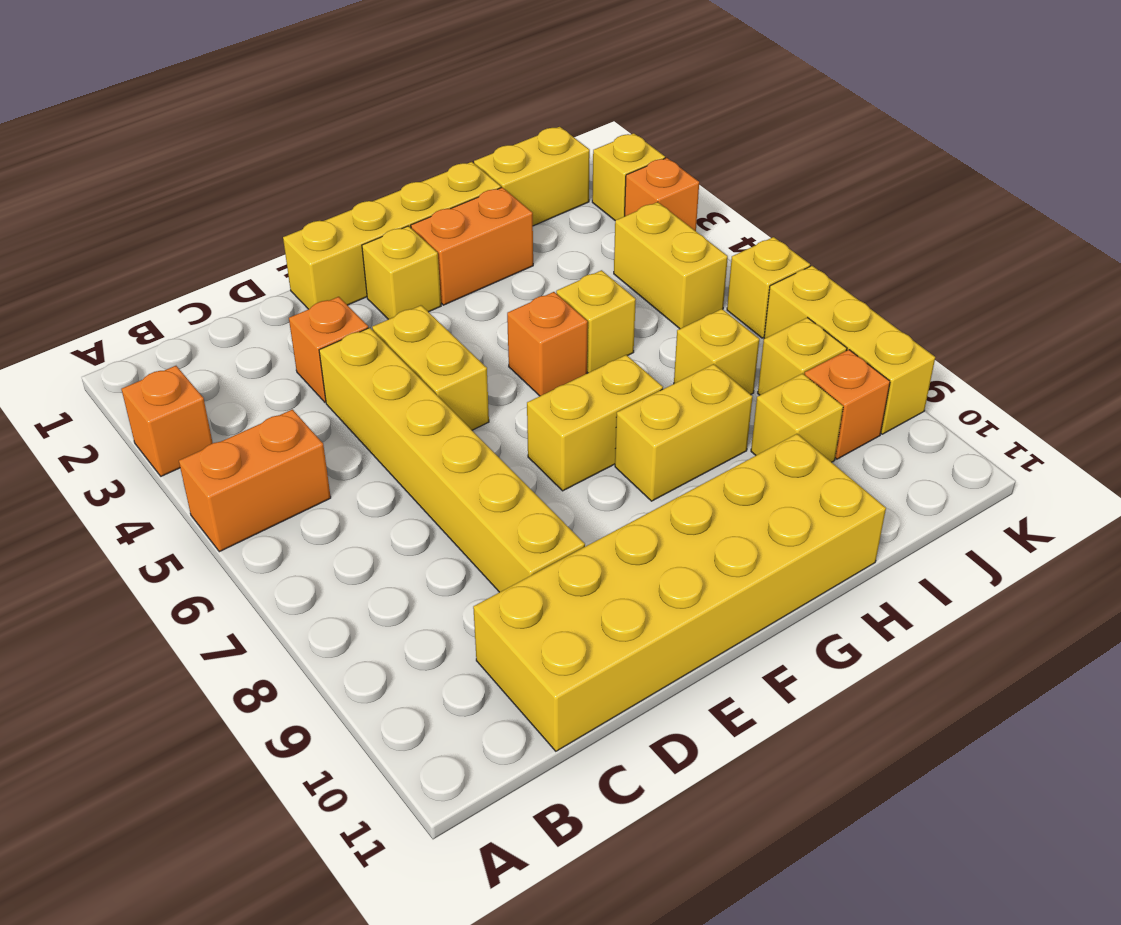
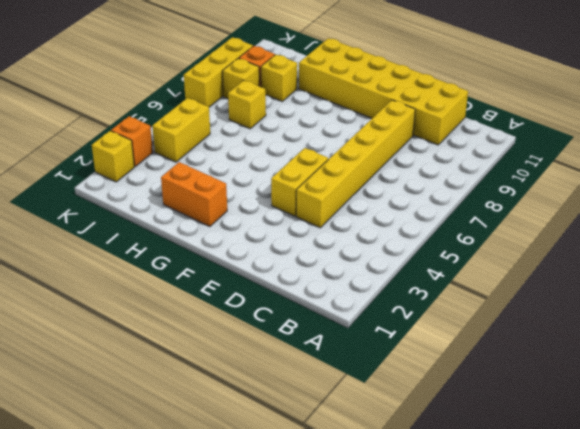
none -> orange brick A3 level 1
none -> orange brick A5:B5 level 1
none -> orange brick D3 level 1

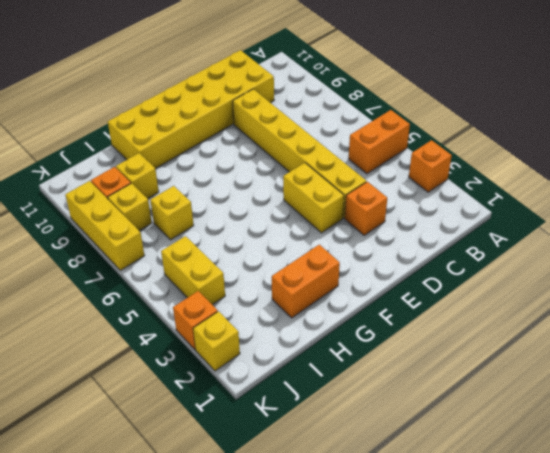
none -> yellow brick E1:H1 level 1
none -> yellow brick F2 level 1
none -> yellow brick F7:G7 level 1

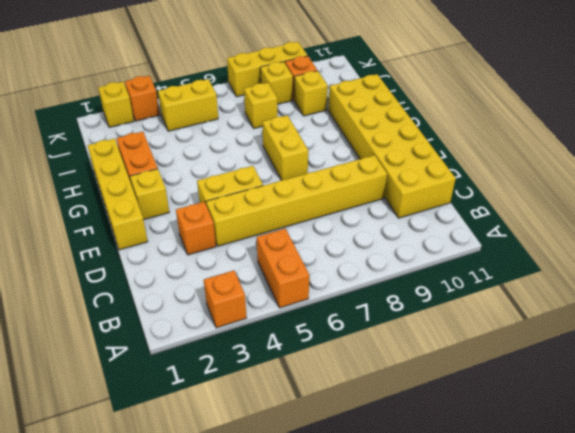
none -> orange brick G5 level 1
none -> yellow brick G8:H8 level 1
none -> yellow brick H5 level 1

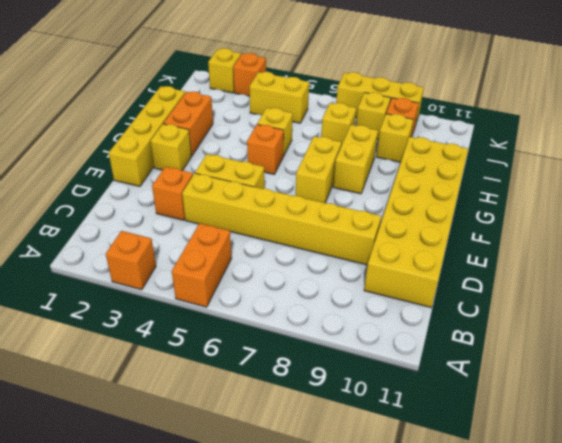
none -> yellow brick I1:J1 level 1
none -> yellow brick K6 level 1

